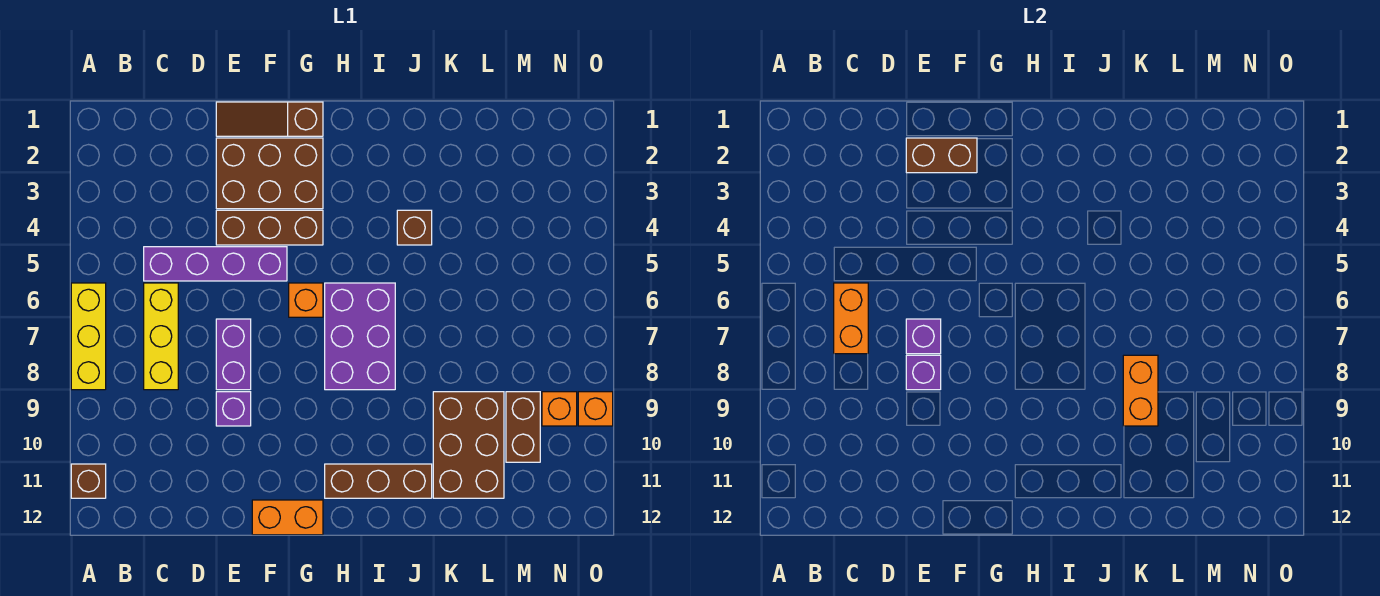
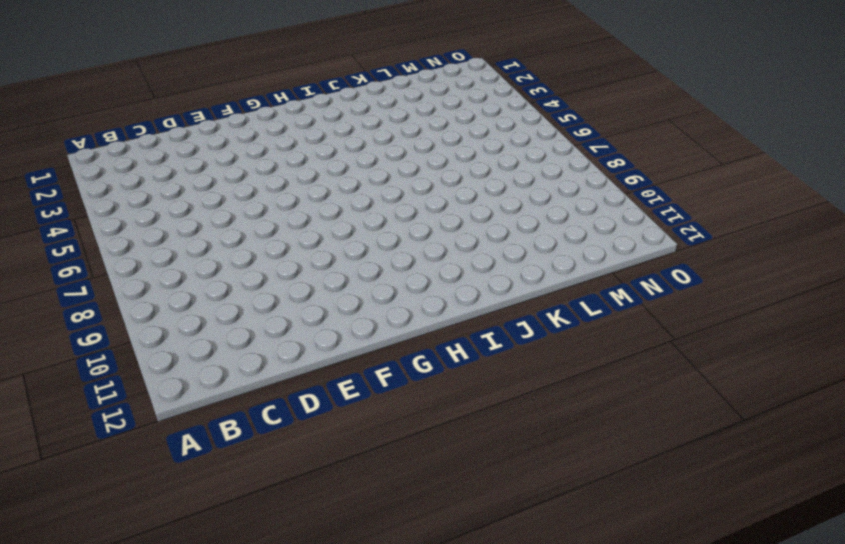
none -> yellow brick A6:A8 level 1
none -> brown brick A11 level 1
none -> purple brick C5:F5 level 1

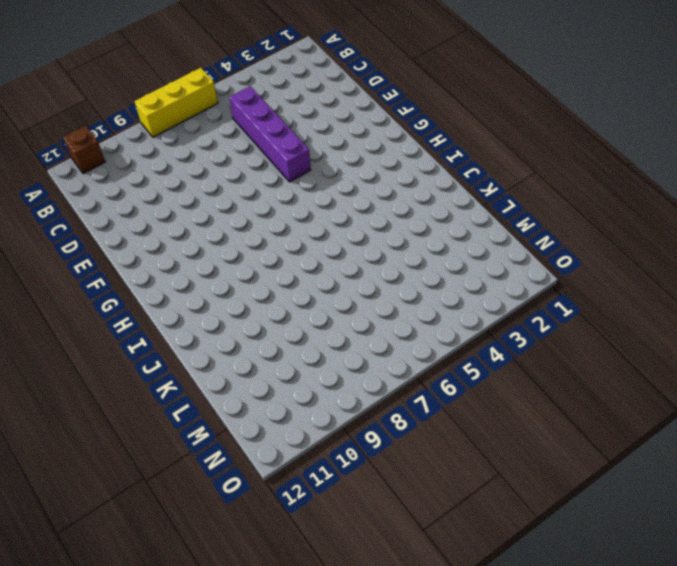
none -> yellow brick C6:C8 level 1
none -> brown slope E1:G1 level 1 top G
none -> brown brick E2:G3 level 1

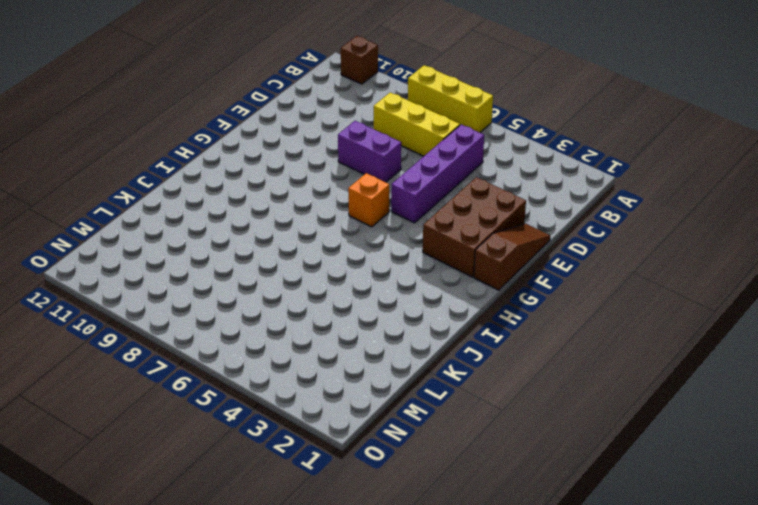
none -> brown brick E4:G4 level 1
none -> purple brick E9 level 1
none -> orange brick F12:G12 level 1

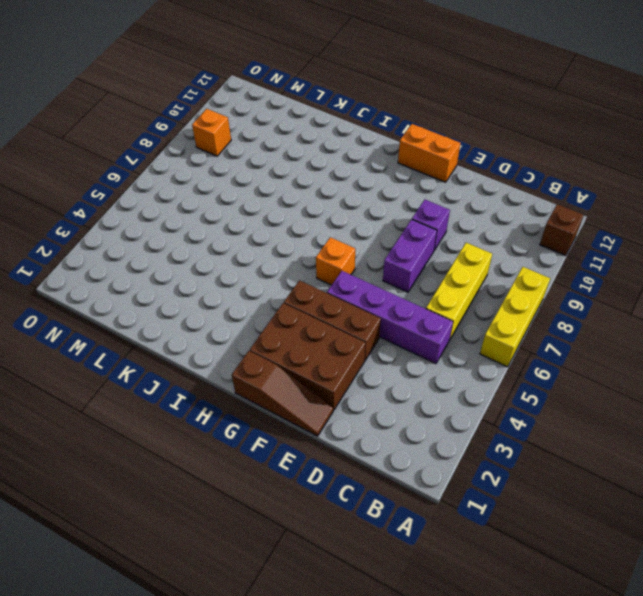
none -> purple brick H6:I8 level 1
none -> brown brick H11:J11 level 1
none -> brown brick J4 level 1

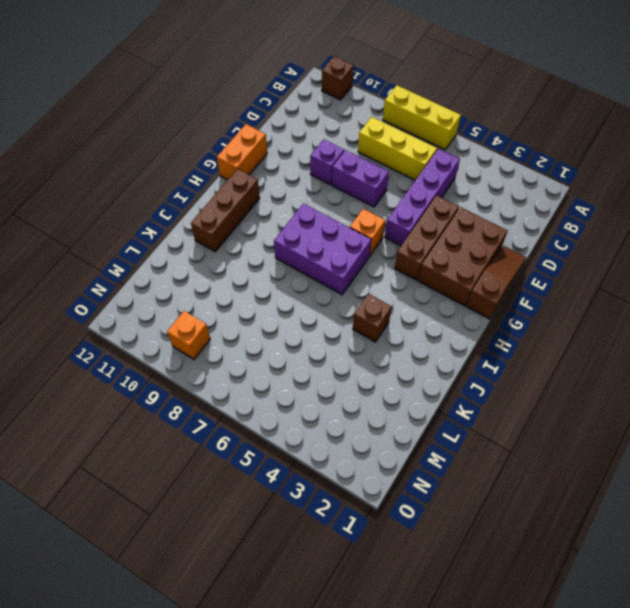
none -> brown brick K9:L11 level 1
none -> brown brick M9:M10 level 1
none -> orange brick O9 level 1

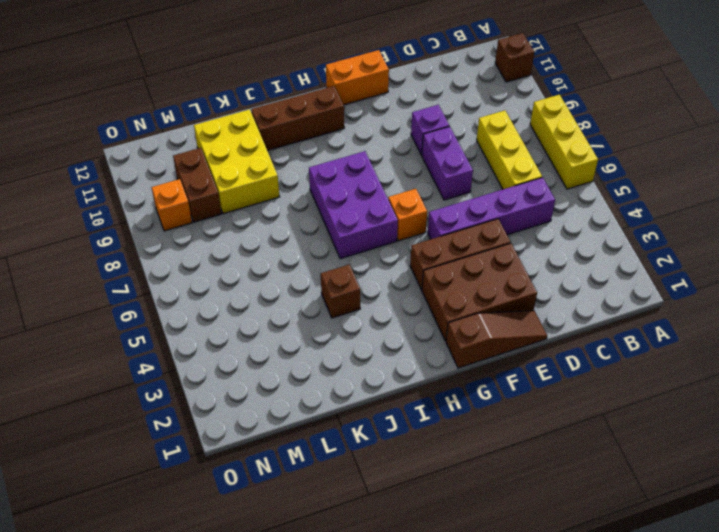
yellow brick K9:L11 level 1 -> brown brick K9:L11 level 1
none -> orange brick O9 level 1
none -> orange brick C6:C7 level 2
none -> brown brick E2:F2 level 2

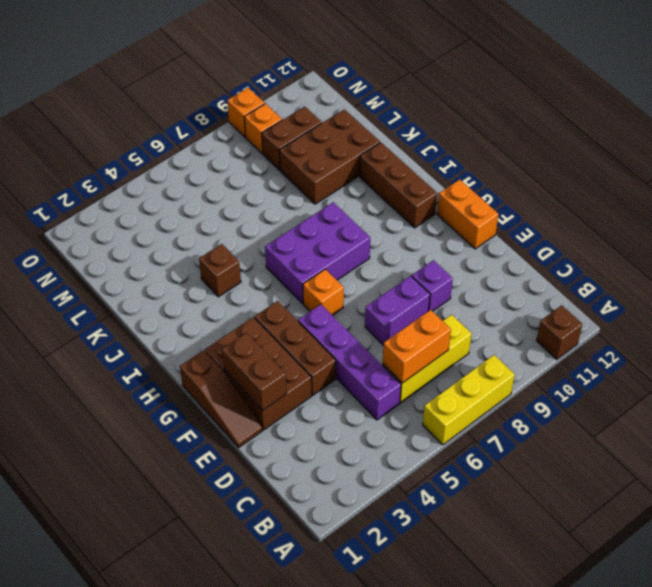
none -> purple brick E7 level 2
none -> purple brick E8 level 2
none -> orange brick K8:K9 level 2

